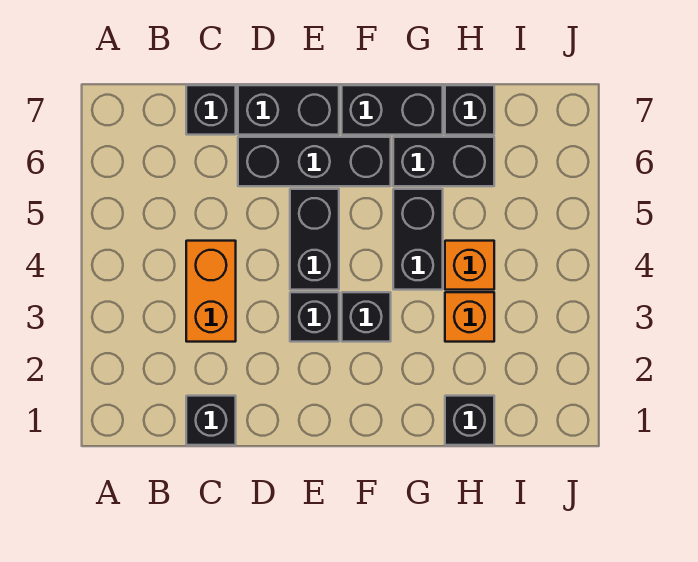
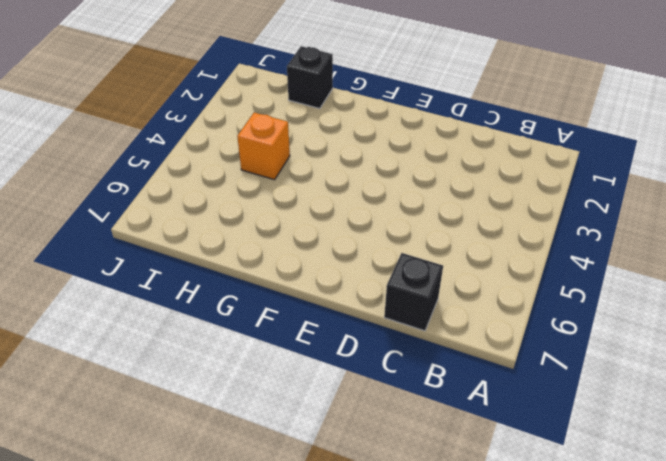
none -> black brick C1 level 1
none -> orange brick C3:C4 level 1
none -> black brick D6:F6 level 1

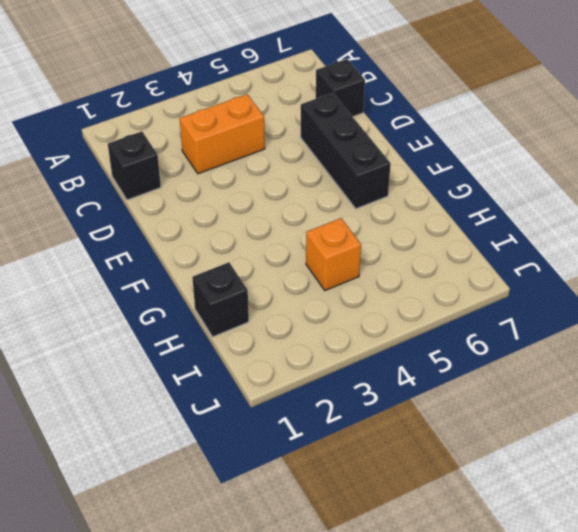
none -> black brick D7:E7 level 1
none -> black brick E3 level 1
none -> black brick E4:E5 level 1

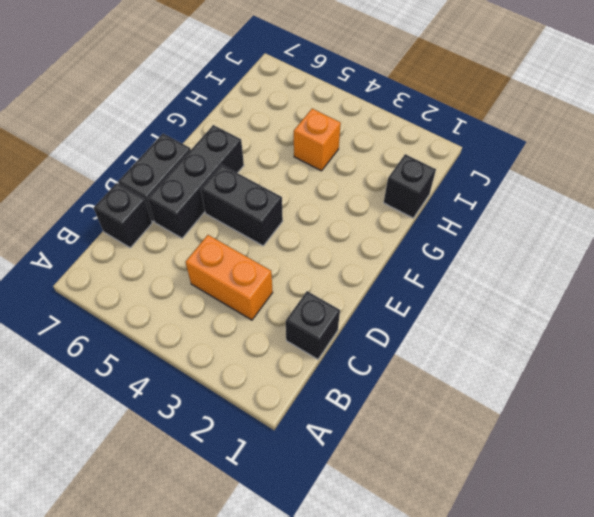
none -> black brick E3 level 1
none -> black brick F3 level 1
none -> black brick F7:G7 level 1

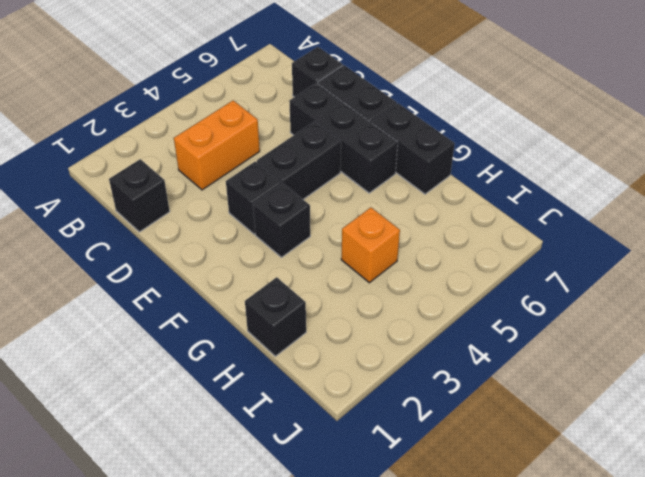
none -> black brick G4:G5 level 1
none -> black brick G6:H6 level 1
none -> orange brick H3 level 1

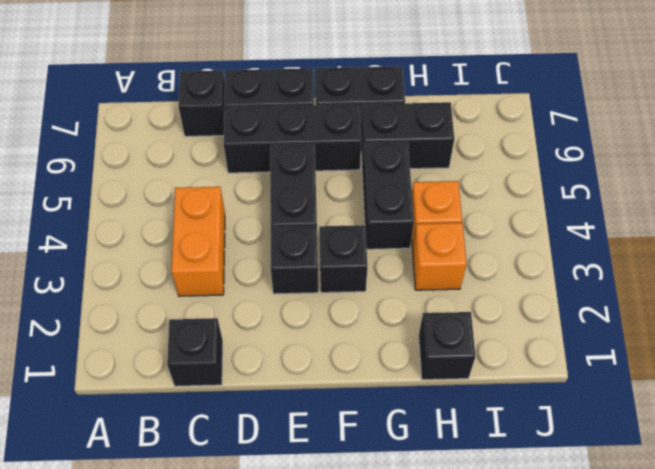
none -> black brick H7 level 1

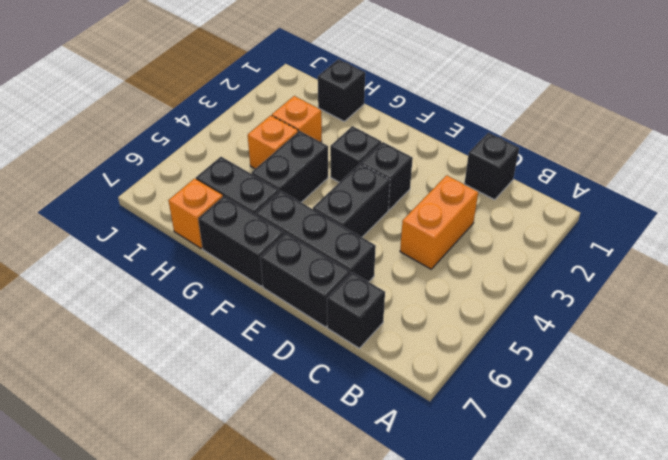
orange brick H7 level 1 -> black brick H7 level 1

